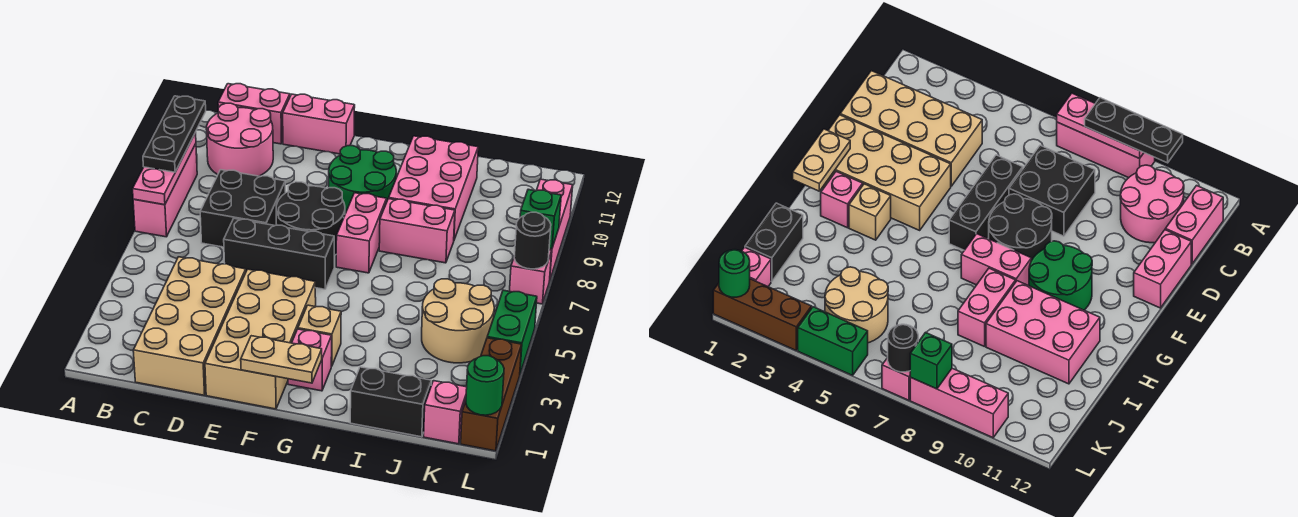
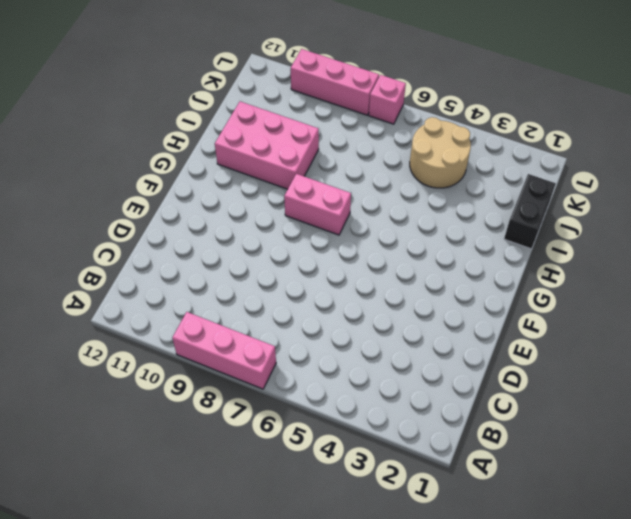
none -> pink round brick B10:C11 level 1
none -> pink brick B12:C12 level 1
none -> tan brick C1:D4 level 1

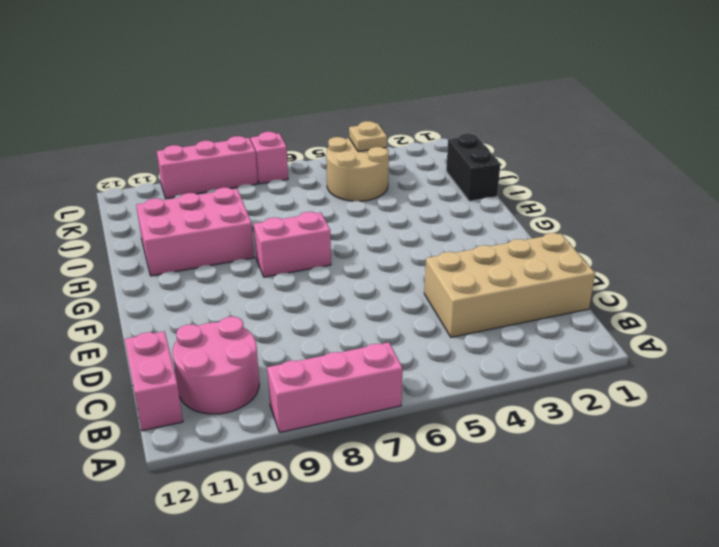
tan plate K4 level 2 -> none
none -> black brick C7:D8 level 1
none -> black brick D6:F6 level 1
none -> pink brick D12:E12 level 1

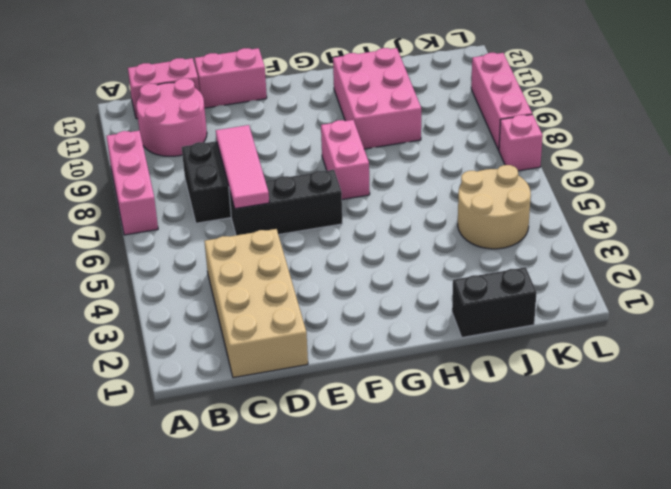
pink tile D6:D8 level 2 -> none
none -> tan brick E1:F4 level 1
none -> black round brick E7:F8 level 1
none -> green round brick F9:G10 level 1

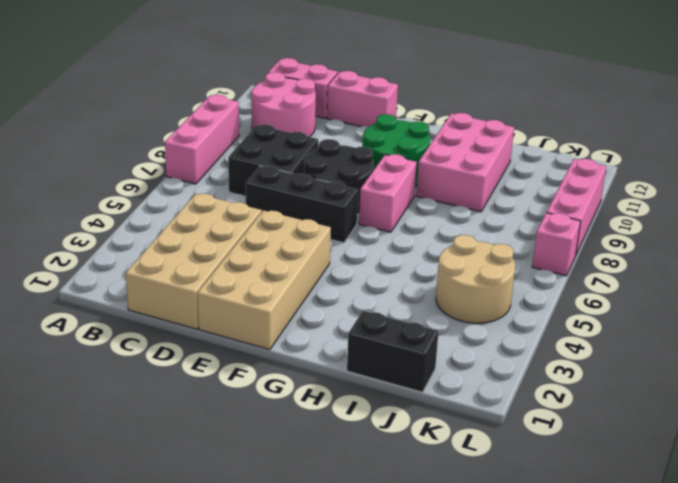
none -> pink brick G2 level 1
none -> tan brick G3 level 1
none -> pink brick H8:I8 level 1

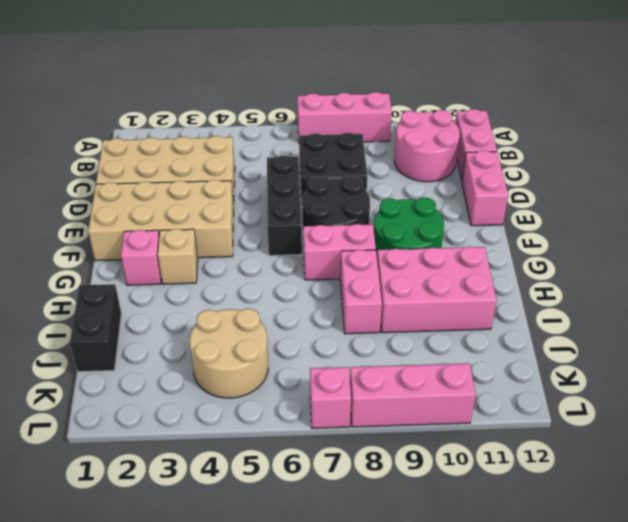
none -> pink brick K1 level 1
none -> brown brick L1:L3 level 1
none -> green brick L4:L5 level 1

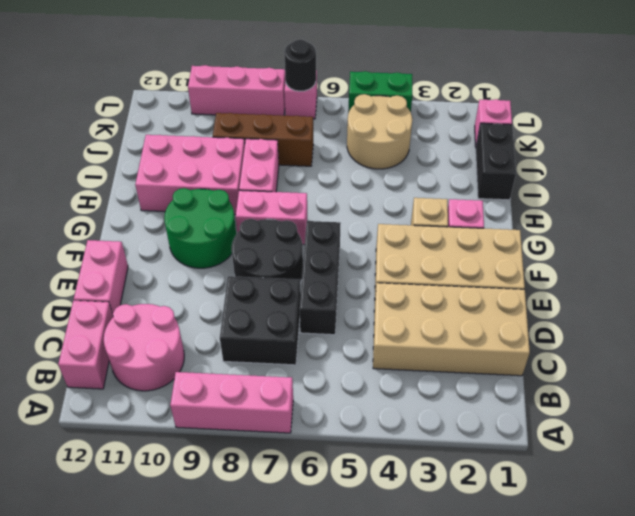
brown brick J7:J9 level 1 -> brown brick L1:L3 level 1
none -> pink plate A7:A9 level 2
none -> tan plate F1:G1 level 2
none -> green round brick L1 level 2

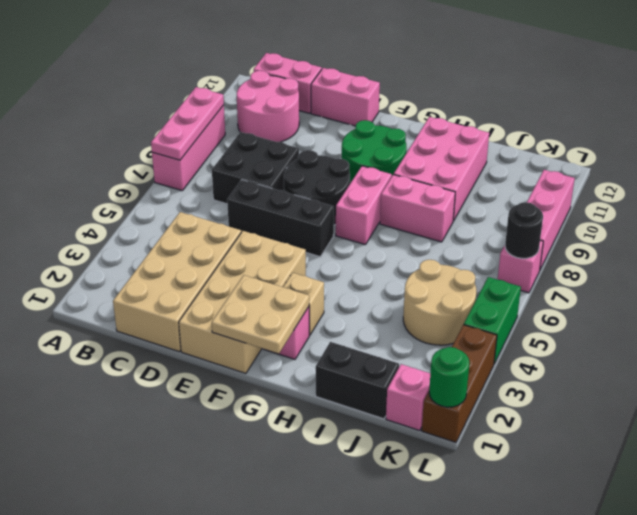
tan plate F1:G2 level 2 -> tan plate F1:G1 level 2
none -> green brick L8 level 2
none -> black plate A8:A10 level 3

